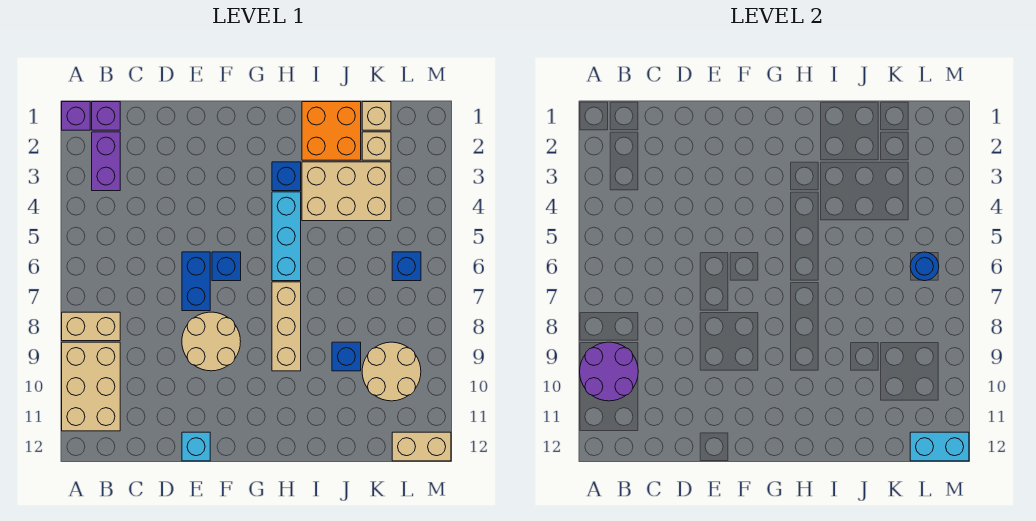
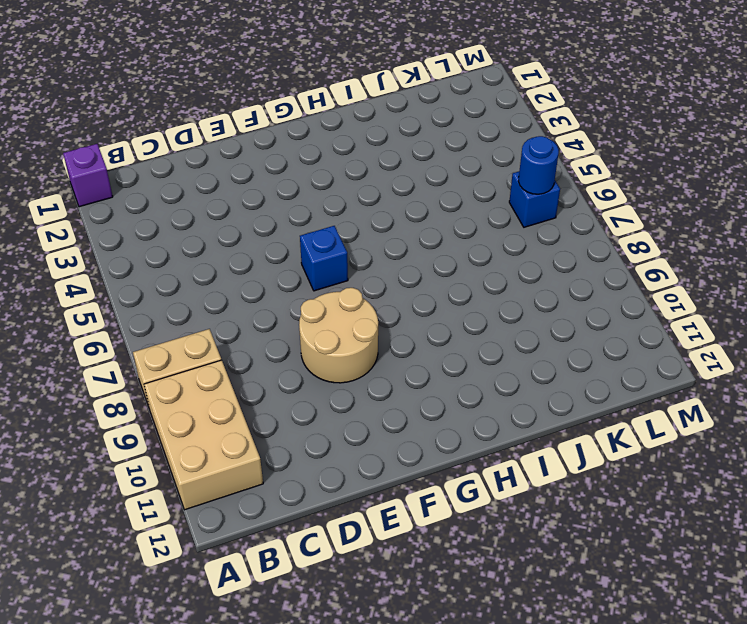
none -> purple brick B1 level 1
none -> purple brick B2:B3 level 1
none -> blue brick E6:E7 level 1

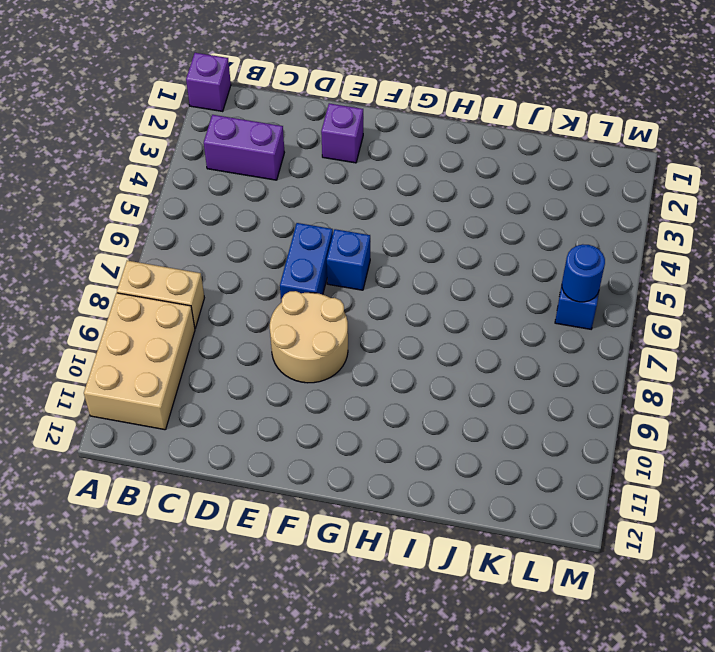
purple brick B3:C3 level 1 -> purple brick B2:B3 level 1
purple brick E2 level 1 -> purple brick B1 level 1
none -> cyan brick E12 level 1
none -> blue brick H3 level 1
none -> cyan brick H4:H6 level 1

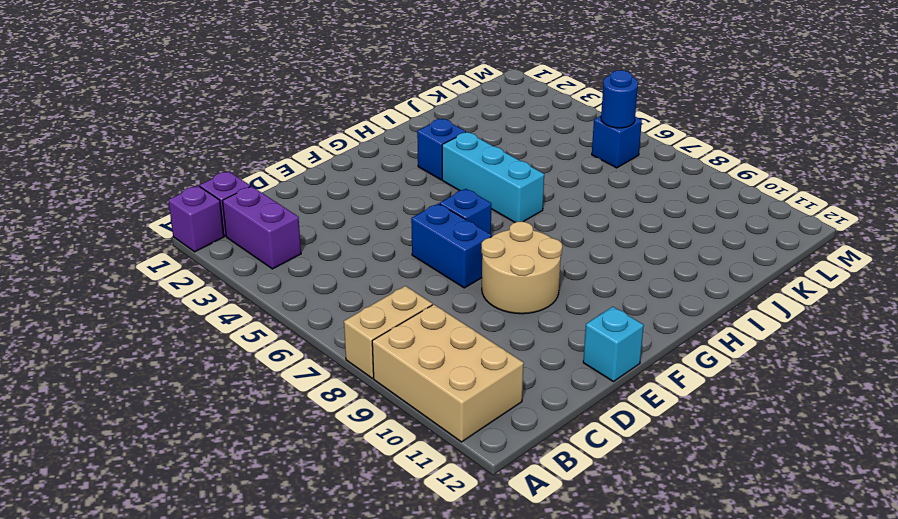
none -> tan brick H7:H9 level 1
none -> orange brick I1:J2 level 1
none -> tan brick I3:K4 level 1

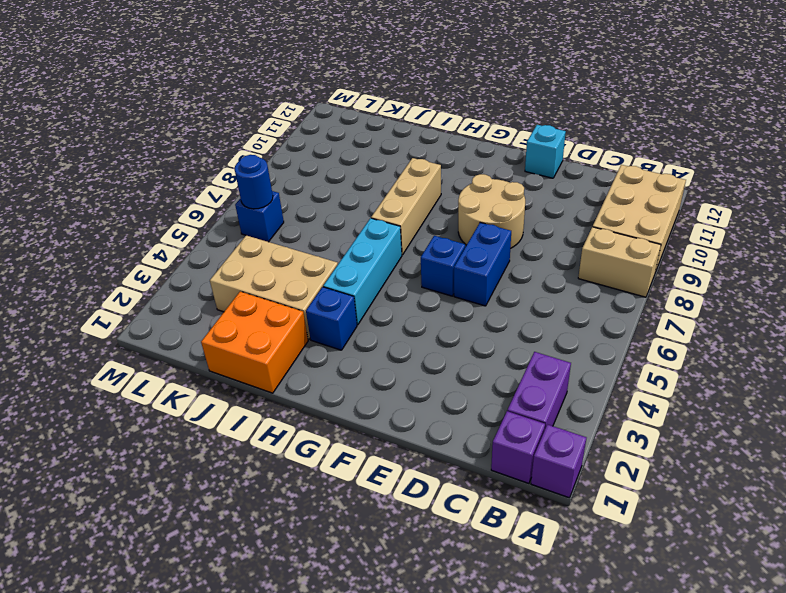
none -> blue brick J9 level 1
none -> tan brick K1 level 1
none -> tan brick K2 level 1

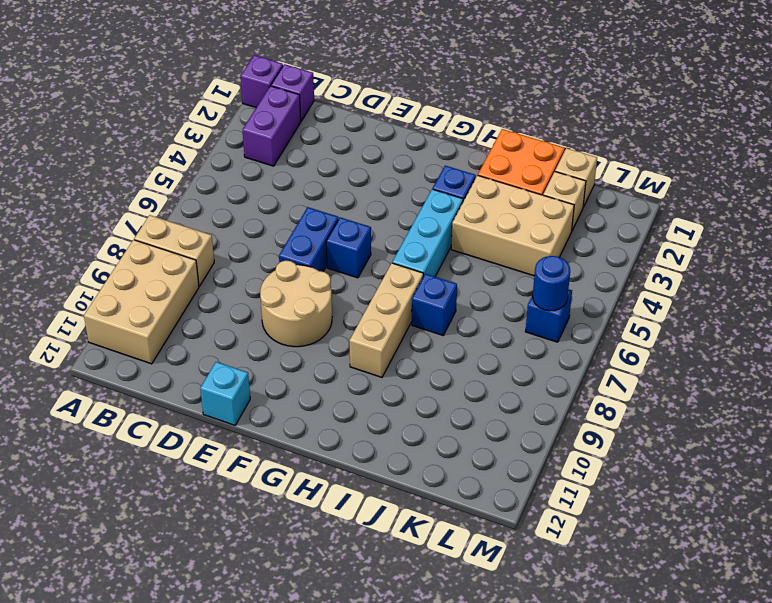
blue brick I7 level 1 -> blue brick J9 level 1
none -> tan round brick K9:L10 level 1
none -> tan brick L12:M12 level 1
none -> purple round brick A9:B10 level 2

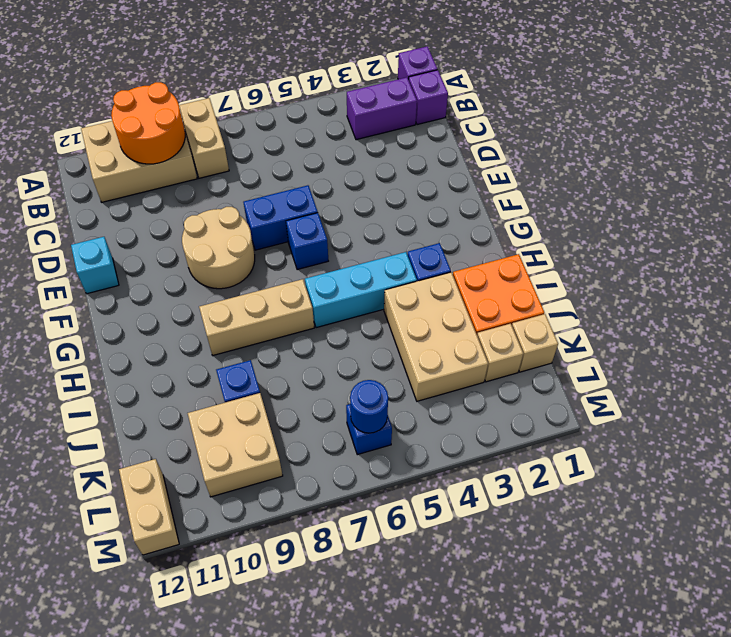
orange round brick A9:B10 level 2 -> purple round brick A9:B10 level 2
tan brick K9:L10 level 1 -> tan round brick K9:L10 level 1
none -> cyan brick L12:M12 level 2

